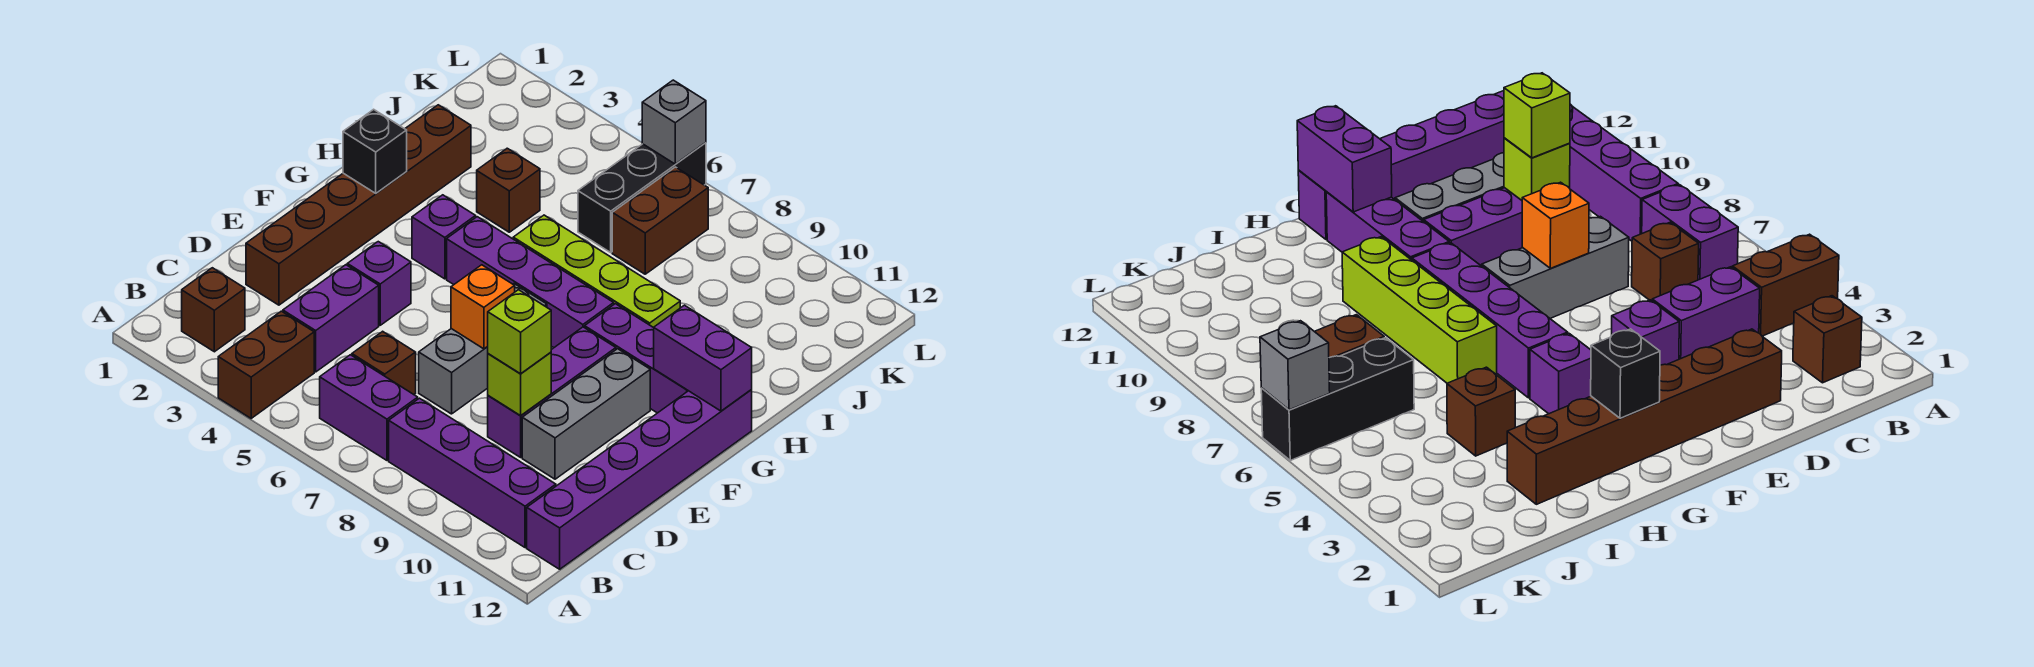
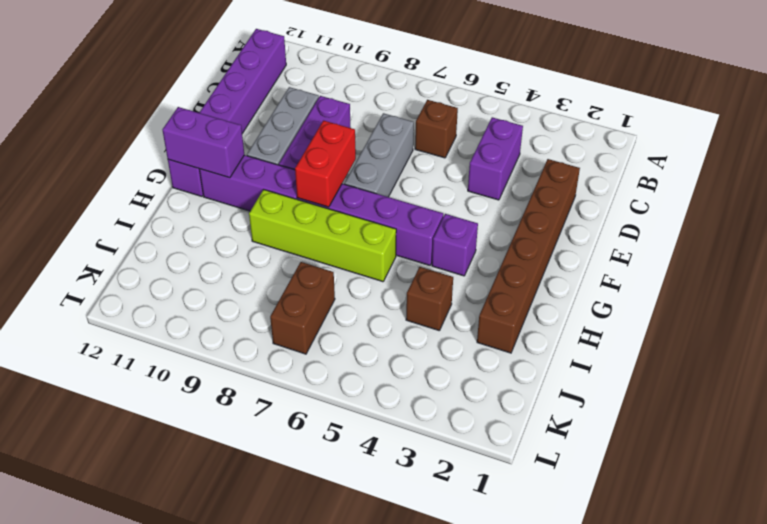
red brick F8:G8 level 2 -> none
none -> brown brick A4:B4 level 1
none -> brown brick B2 level 1
none -> purple brick B6:B7 level 1

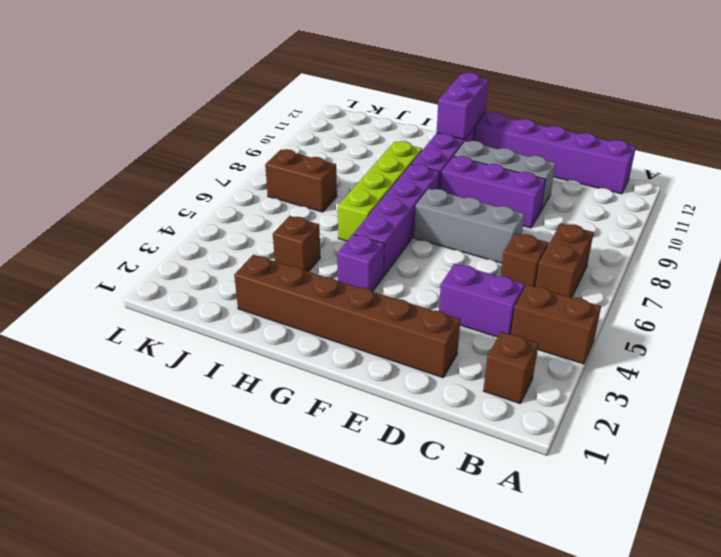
brown brick B6:B7 level 1 -> purple brick B6:B7 level 1
none -> purple brick B8:B11 level 1
none -> purple brick E4 level 1
none -> black brick J6:L6 level 1

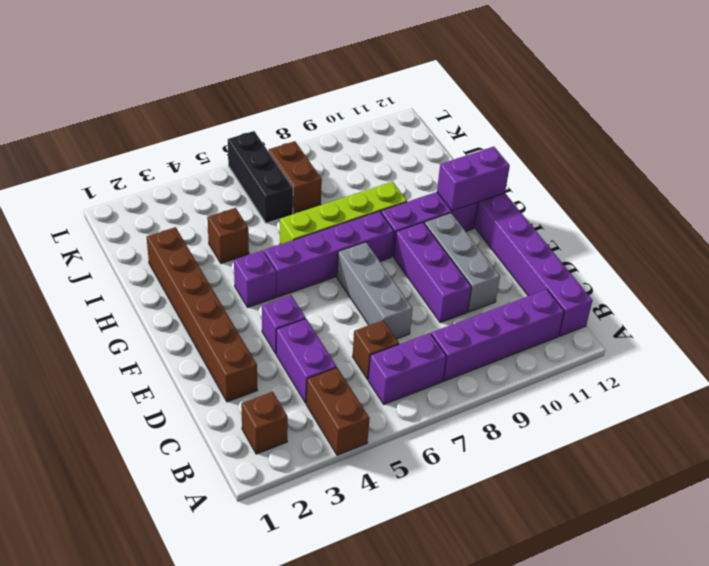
none -> lime brick D9 level 2
none -> orange brick E7 level 2
none -> black brick G2 level 2

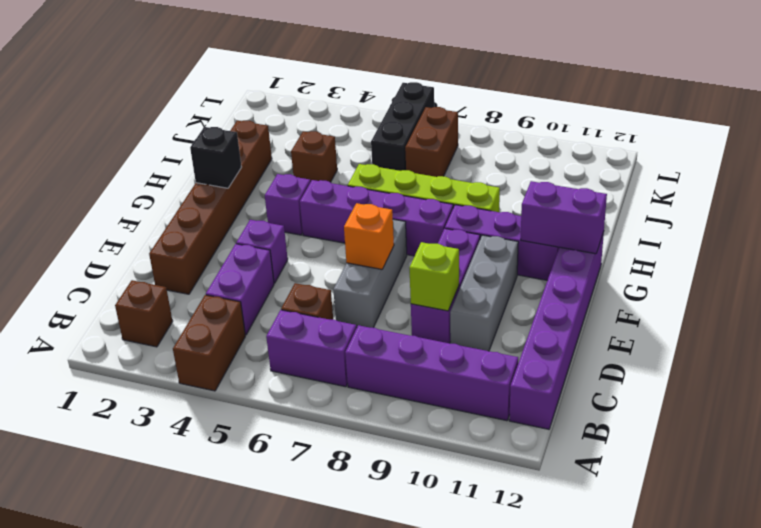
none -> grey brick L6 level 2
none -> lime brick D9 level 3

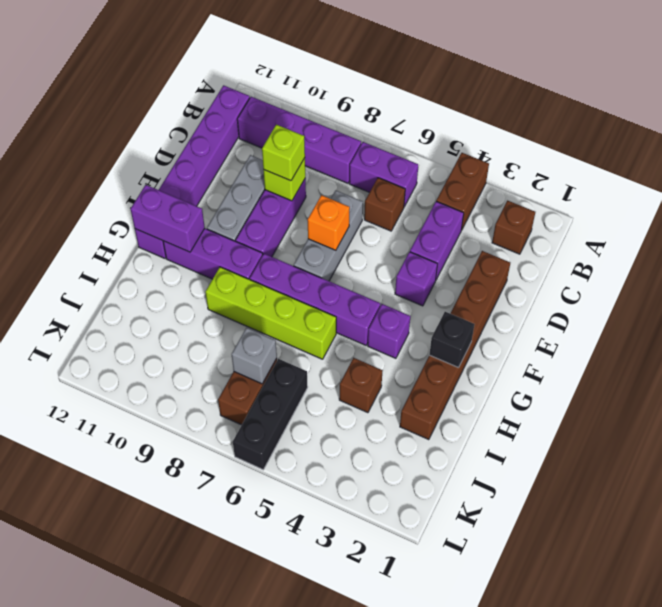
grey brick J7 level 2 -> grey brick L6 level 2

